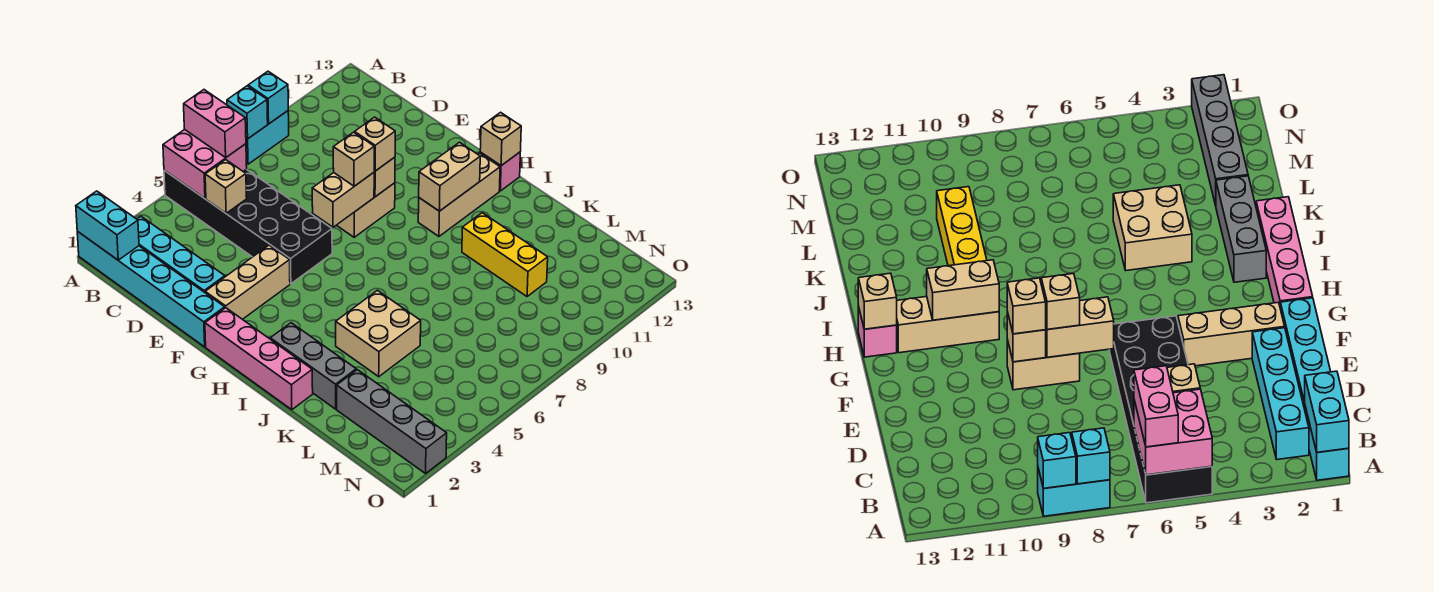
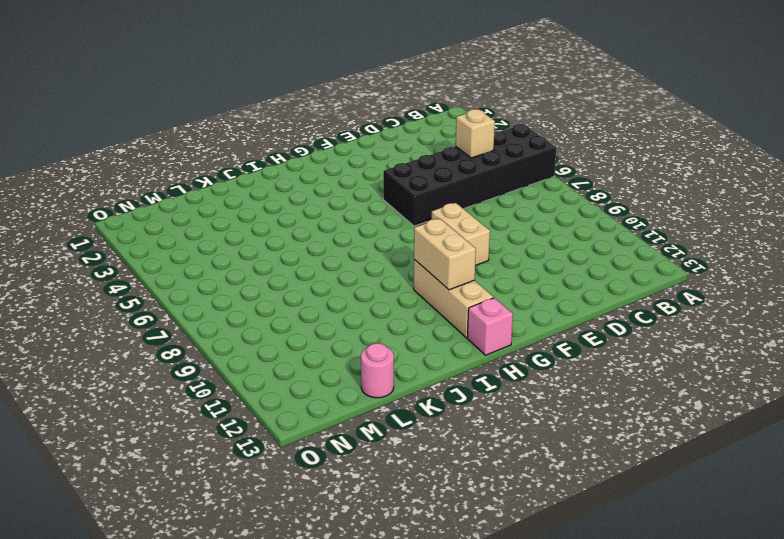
pink round brick L13 level 1 -> none
none -> cyan brick A1:F1 level 1
none -> cyan brick A8:A9 level 1
none -> cyan brick B2:E2 level 1

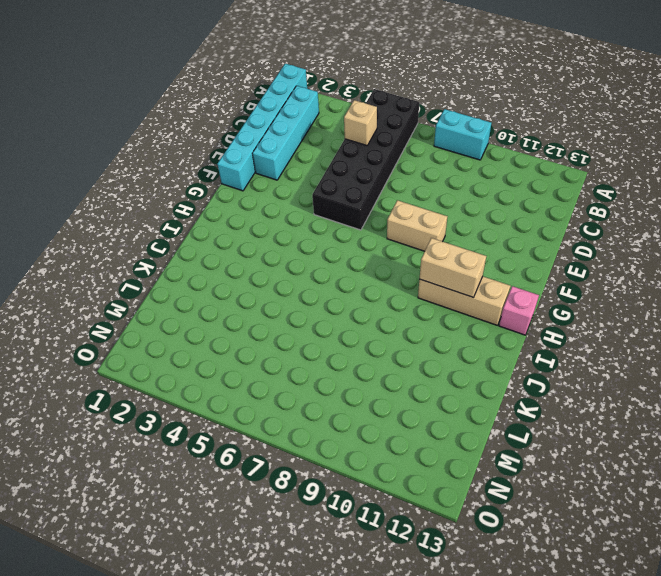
none -> tan brick F2:F4 level 1
none -> pink brick G1:J1 level 1
none -> grey brick I2:K2 level 1

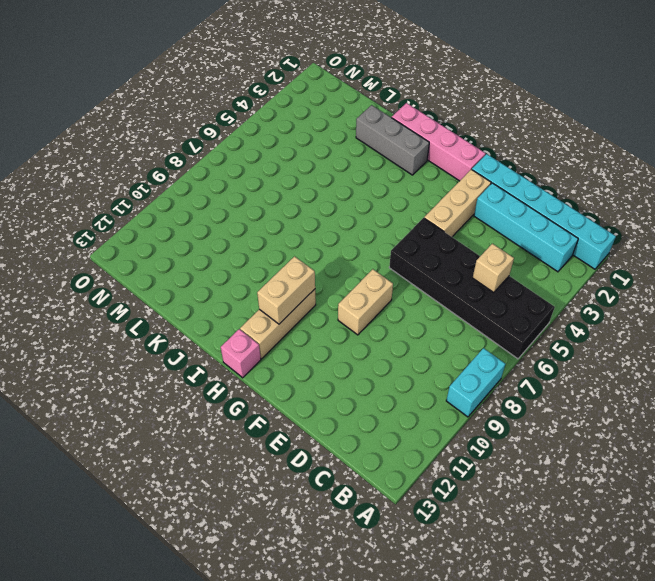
none -> tan brick J4:K5 level 1
none -> yellow brick J10:L10 level 1
none -> grey brick L2:O2 level 1

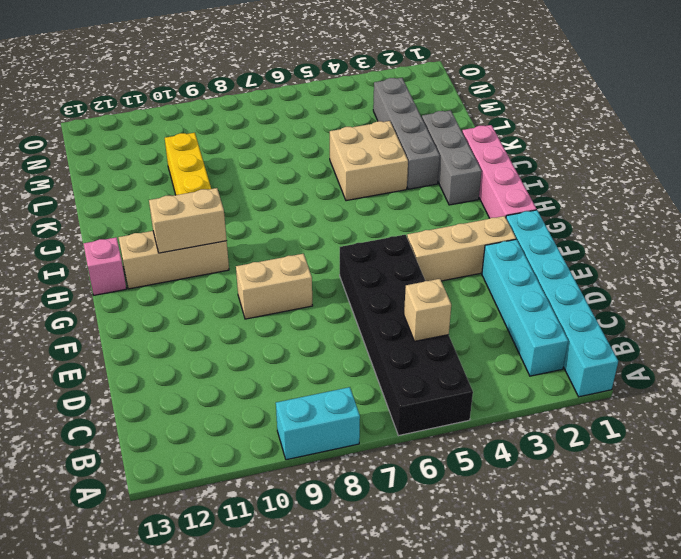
grey brick J3:M3 level 1 -> grey brick L2:O2 level 1
none -> cyan brick A1:B1 level 2
none -> pink brick A5:B6 level 2
none -> cyan brick A8 level 2

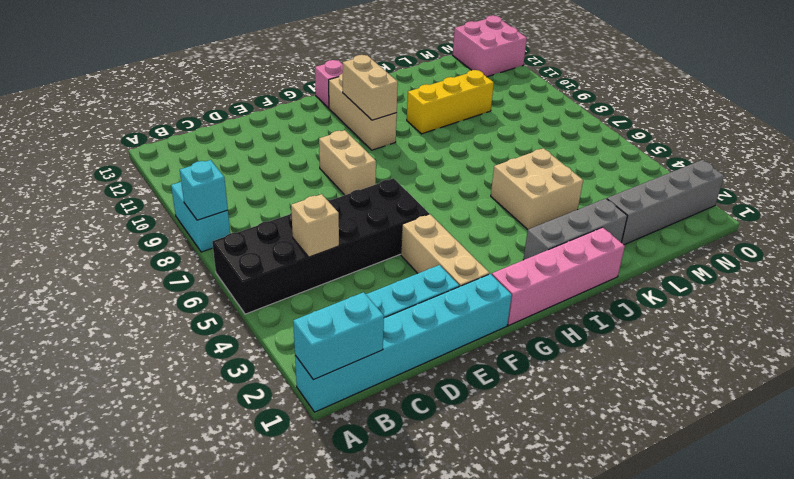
pink brick N12:O13 level 1 -> pink brick A5:B6 level 2
none -> cyan brick A9 level 2
none -> tan brick F7:F8 level 2
none -> tan brick F9 level 2

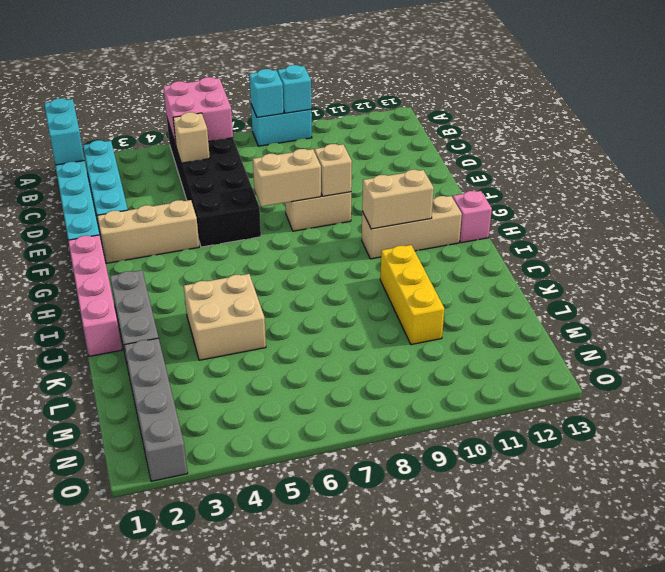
none -> tan brick H13 level 2
none -> pink brick A6:B6 level 3
none -> tan brick F8 level 3

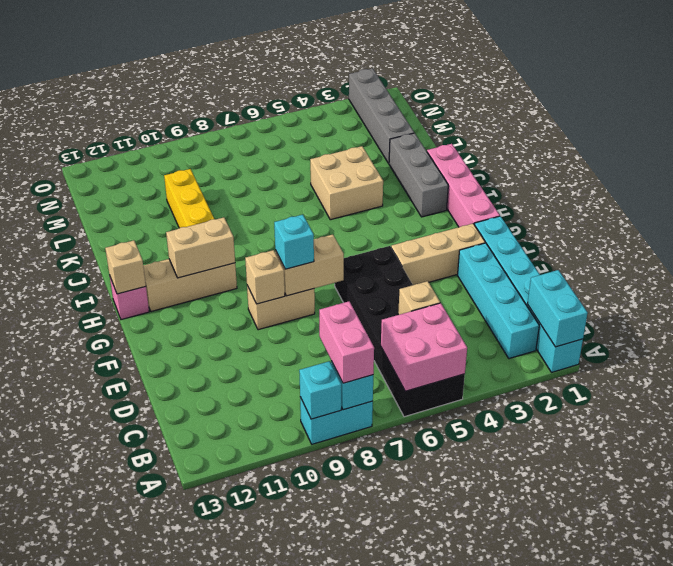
pink brick A8:B8 level 3 -> pink brick A6:B6 level 3
cyan brick F8 level 3 -> tan brick F8 level 3
none -> tan brick F9 level 3

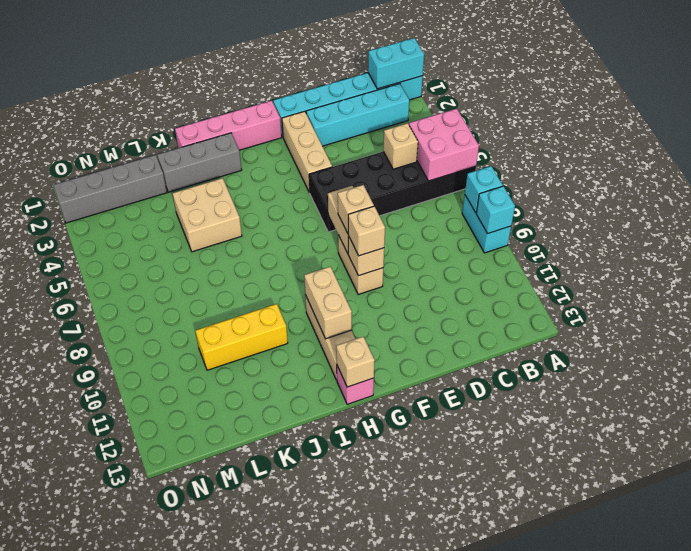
none -> pink brick A6:B6 level 3

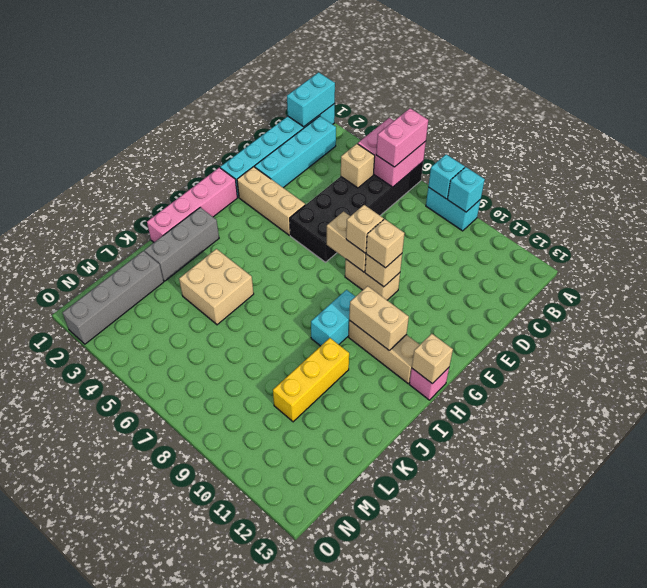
cyan brick H9:I9 level 1 -> none

